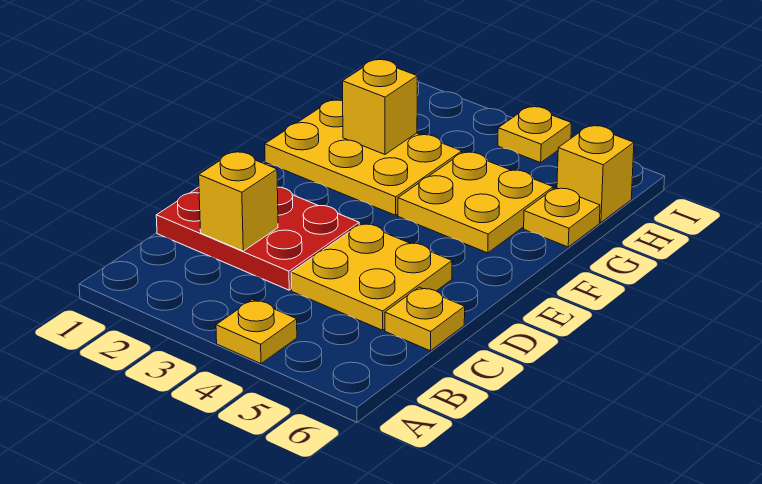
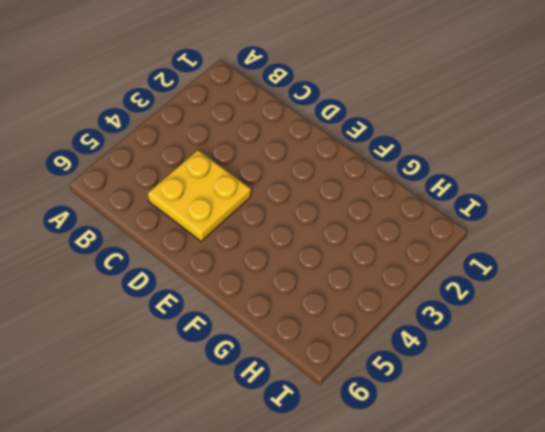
none -> yellow plate A4 level 1
none -> red plate C1:D3 level 1

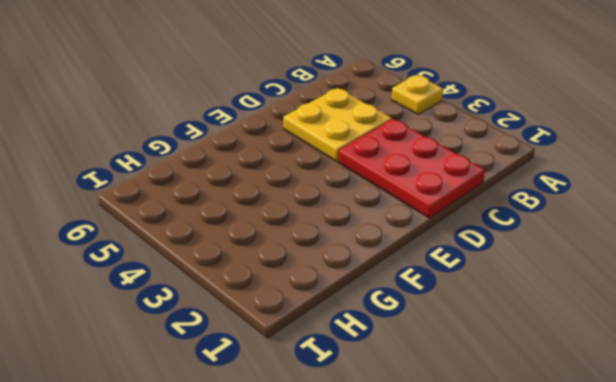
none -> yellow plate C6 level 1
none -> yellow plate F1:G3 level 1

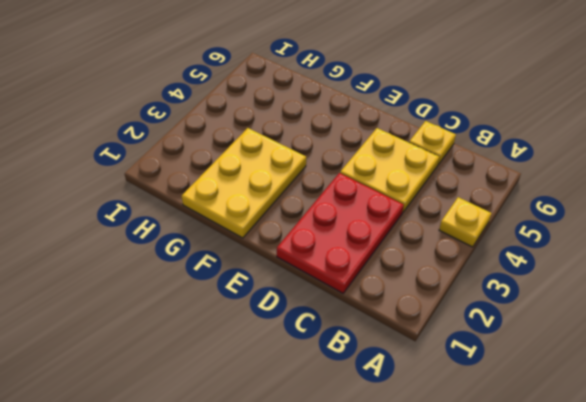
none -> yellow plate F4:G5 level 1
none -> yellow plate G6 level 1

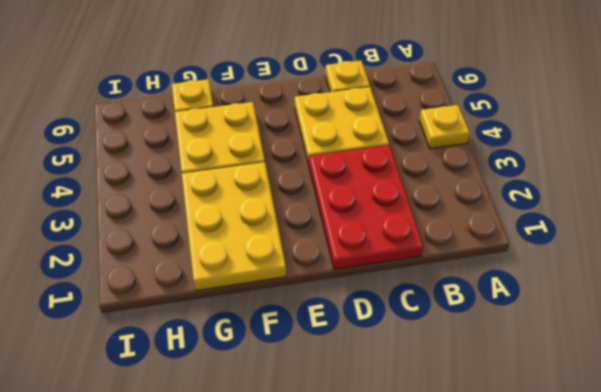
none -> yellow brick H6 level 1
none -> yellow plate I4 level 1

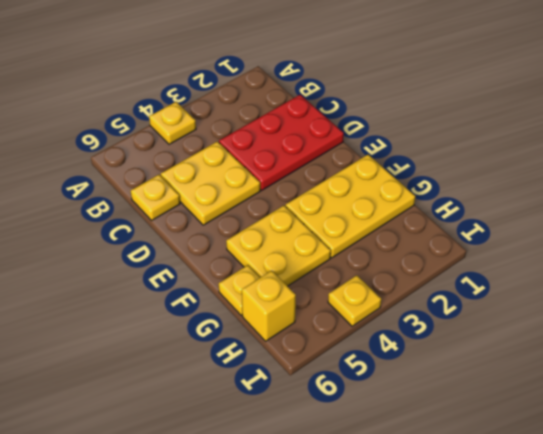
none -> yellow brick C2 level 2
none -> yellow brick G2 level 2

